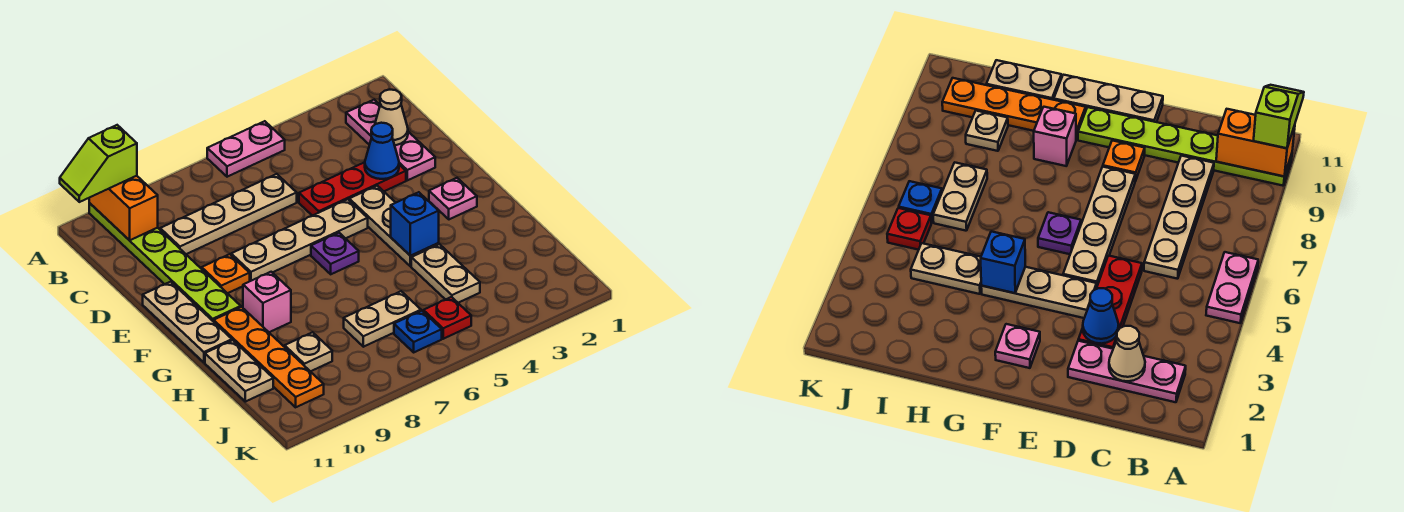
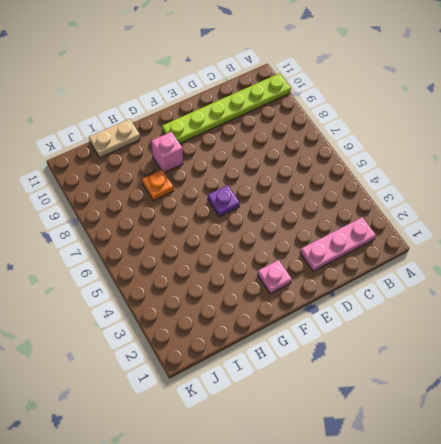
orange plate H8 level 1 -> orange plate E9 level 1
none -> pink plate A5:A6 level 1
none -> tan plate C6:C9 level 1
none -> red plate D3:D5 level 1

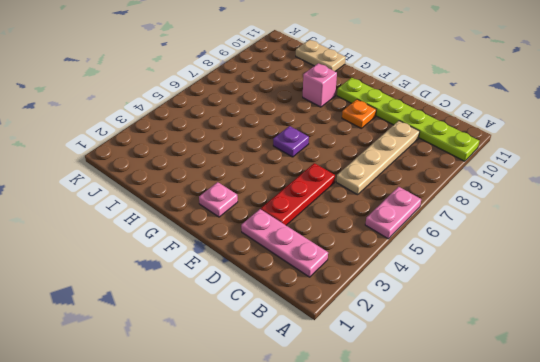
none -> tan plate E4:G4 level 1
none -> tan plate E5:E8 level 1
none -> tan plate E11:G11 level 1

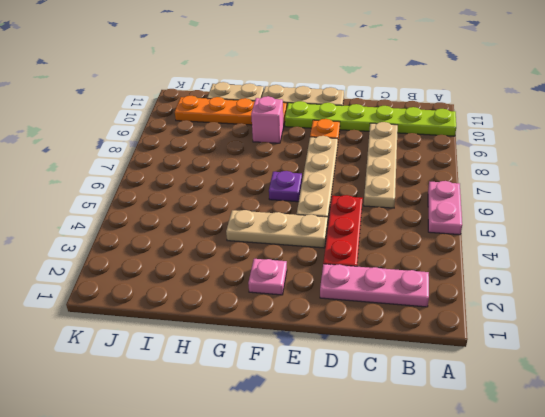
none -> tan plate H4:I4 level 1
none -> tan plate I6:I7 level 1
none -> tan plate I9 level 1

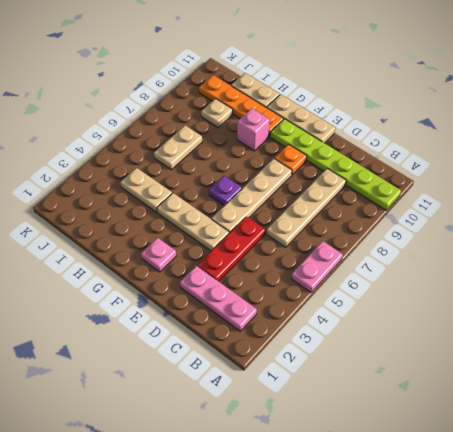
none -> red plate J5 level 1
none -> blue plate J6 level 1
none -> orange brick A10:B10 level 2

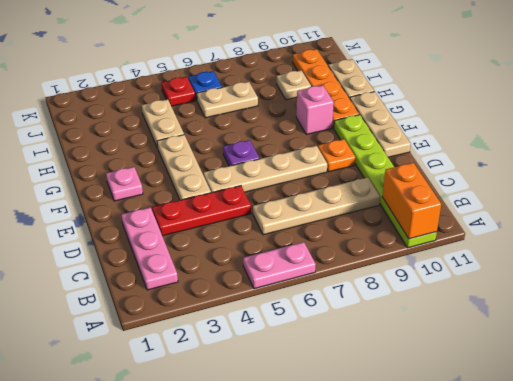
none -> tan cone C2 level 2
none -> blue cone D3 level 2
none -> blue brick G4 level 2

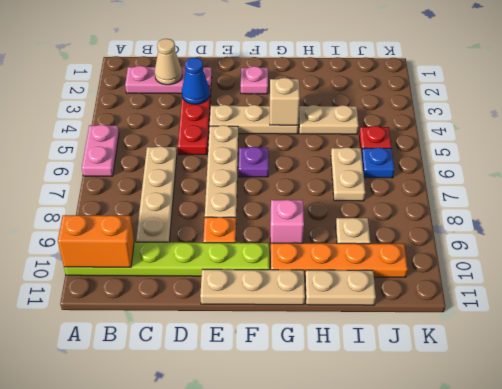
tan brick G4 level 2 -> blue brick G4 level 2
none -> lime slope A10:A11 level 3 top 10

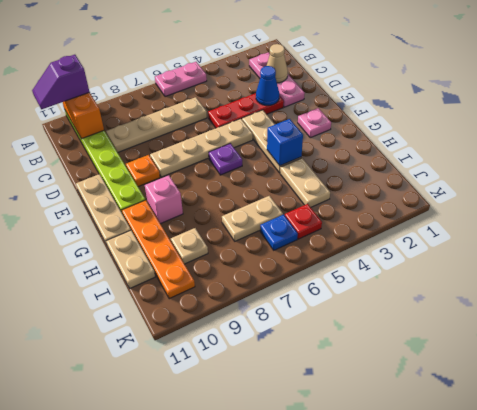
purple slope A10:A11 level 3 top 10 -> lime slope A10:A11 level 3 top 10

